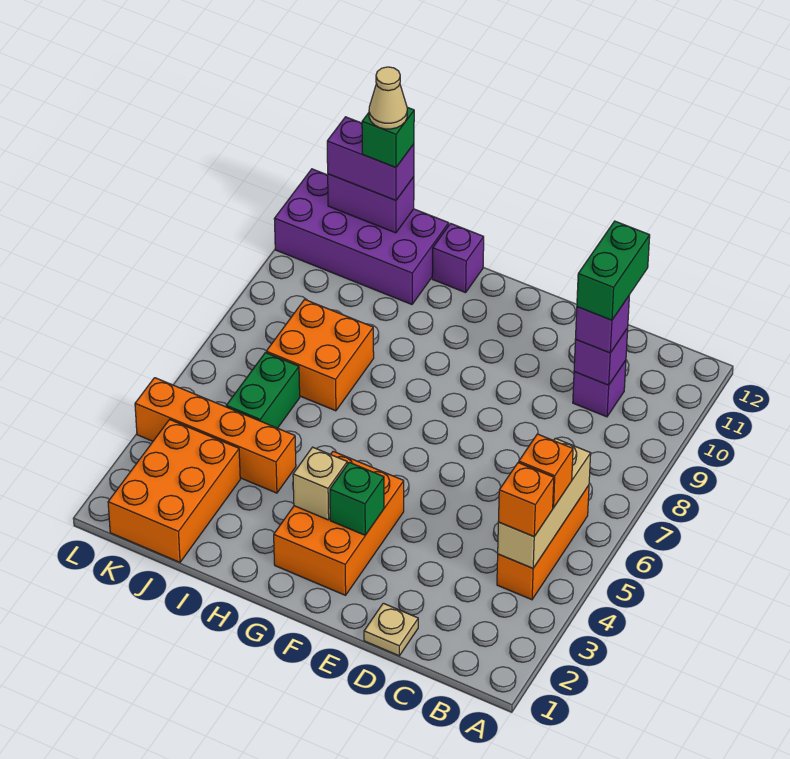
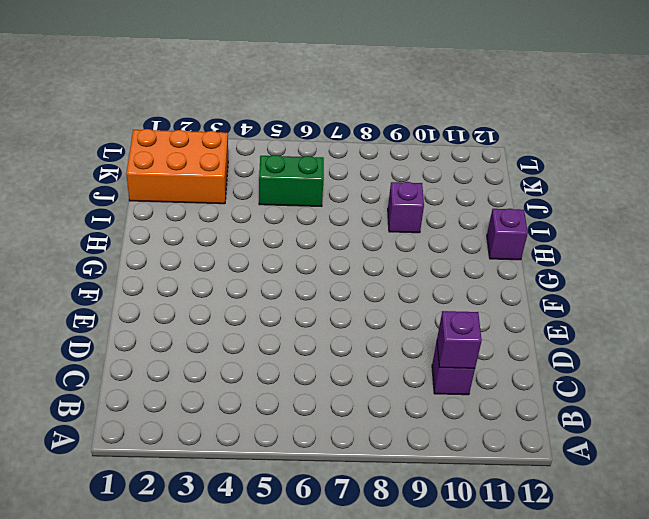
purple brick I9 level 1 -> purple brick C10 level 3
none -> orange brick B4:B6 level 1
none -> tan plate D1 level 1
none -> orange brick F2:G4 level 1

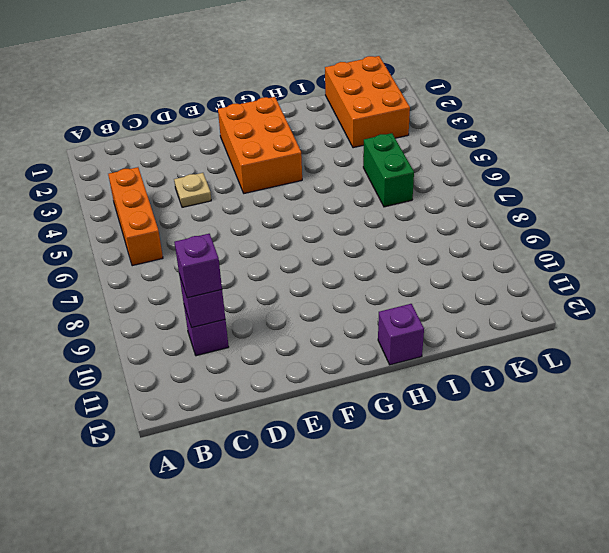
tan plate D4 level 1 -> tan plate D1 level 1
none -> orange brick I4:L4 level 1
none -> orange brick I7:J8 level 1
none -> purple brick I11:L12 level 1

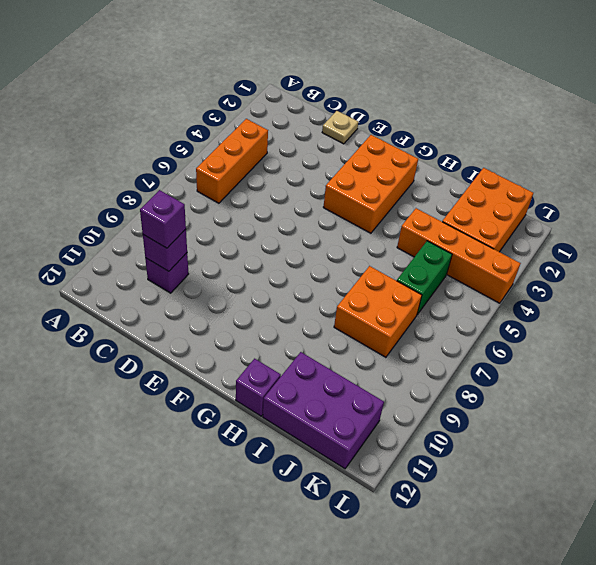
purple brick I11:K12 level 1 -> purple brick I11:L12 level 1
none -> tan brick B4:B6 level 2
none -> green brick F3 level 2
none -> tan brick G3 level 2

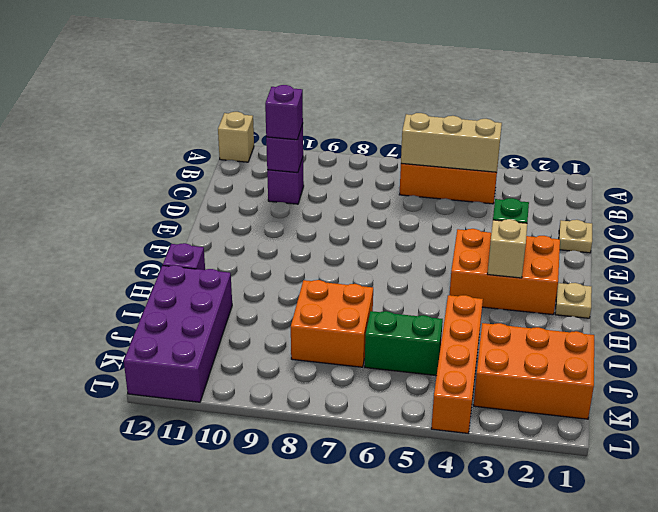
tan brick A12 level 1 -> none
tan plate G1 level 1 -> none
none -> purple brick J12:K12 level 2
none -> orange brick B4 level 3
none -> orange brick B5 level 3

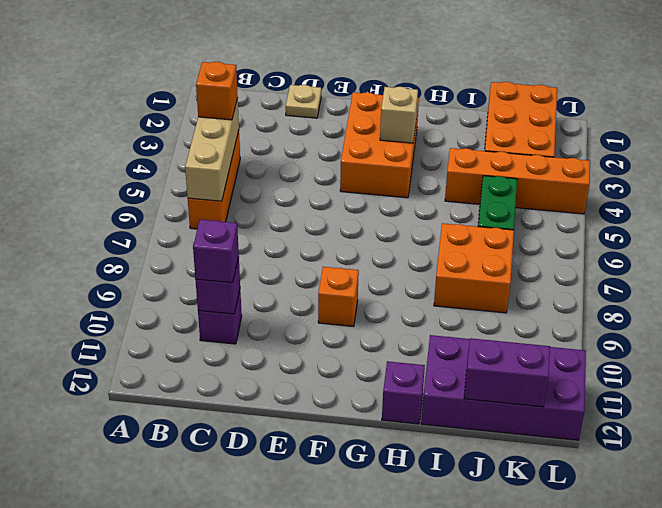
orange brick F9 level 1 -> orange brick B5 level 3
none -> green brick F3 level 2
none -> purple brick J12:K12 level 3
none -> green brick C10:C11 level 4

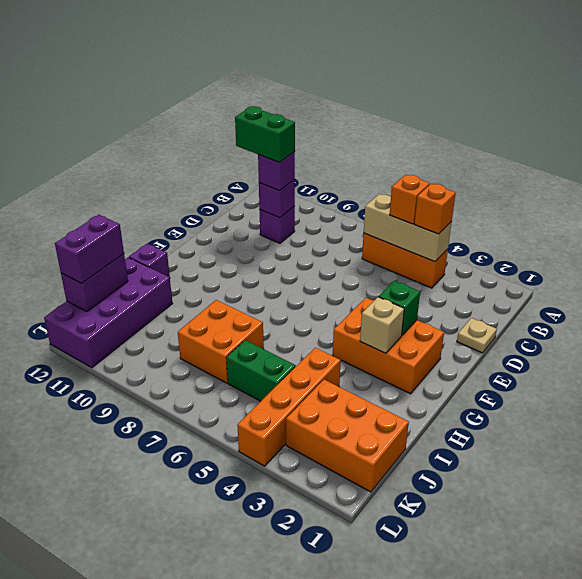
none -> green brick J12 level 4
none -> tan cone J12 level 5

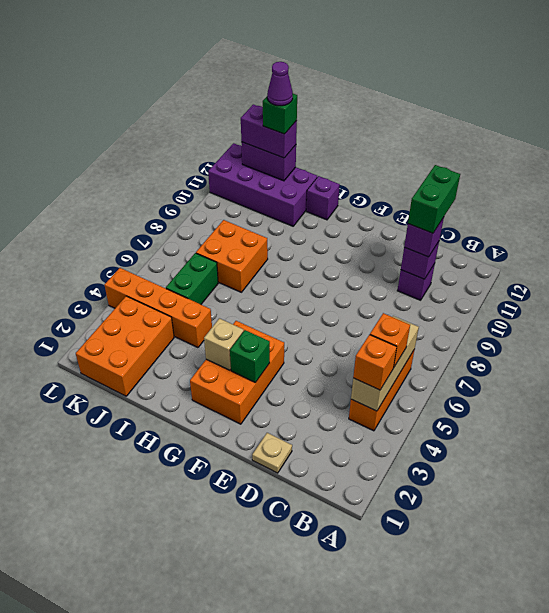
purple cone J12 level 5 -> tan cone J12 level 5

